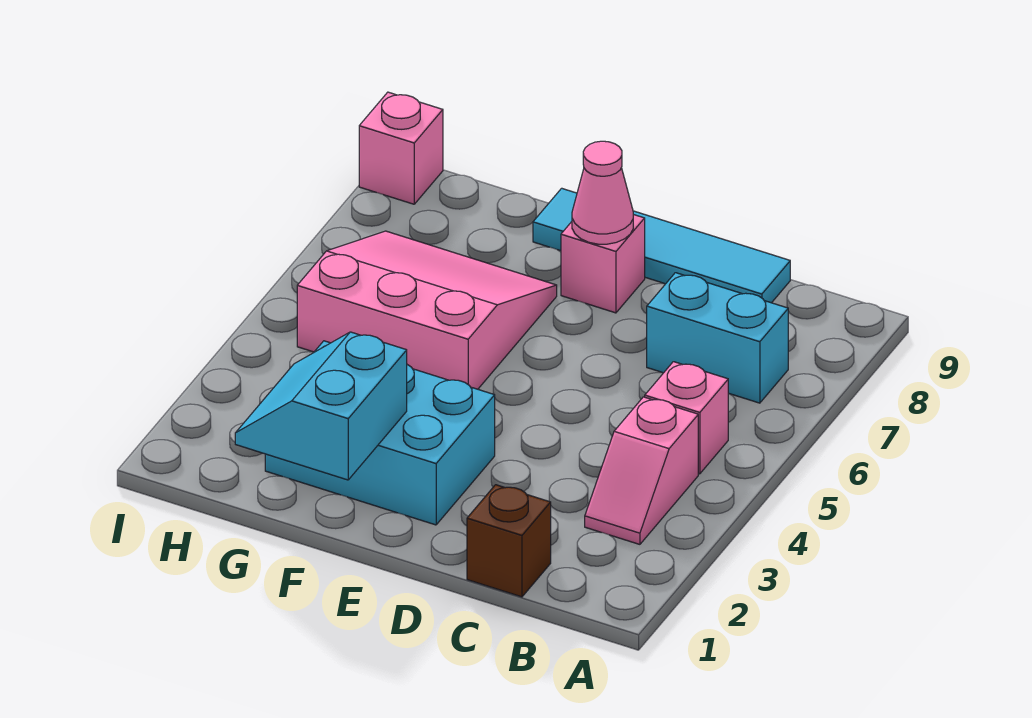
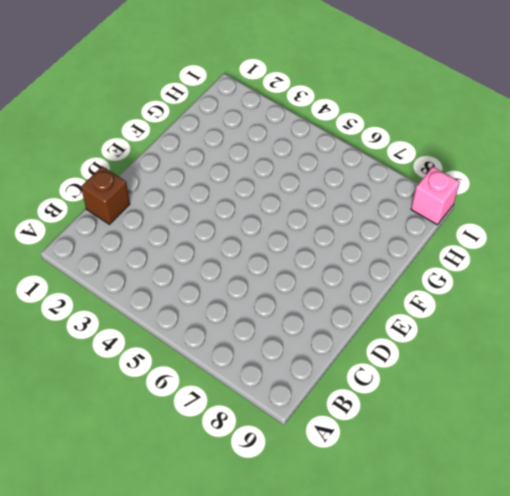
none -> pink slope B3:B4 level 1 top 4
none -> pink brick B5 level 1

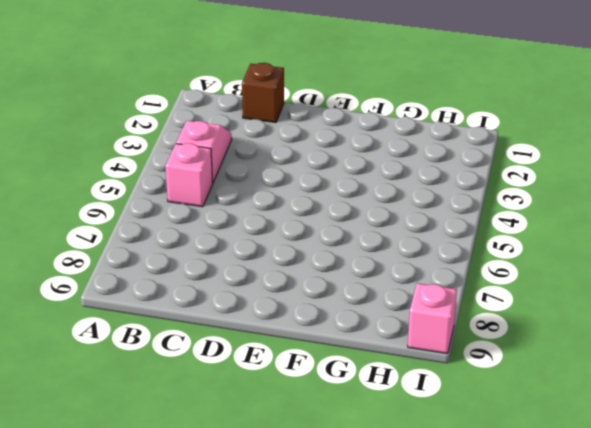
none -> cyan brick B7:C7 level 1
none -> cyan tile C9:F9 level 1

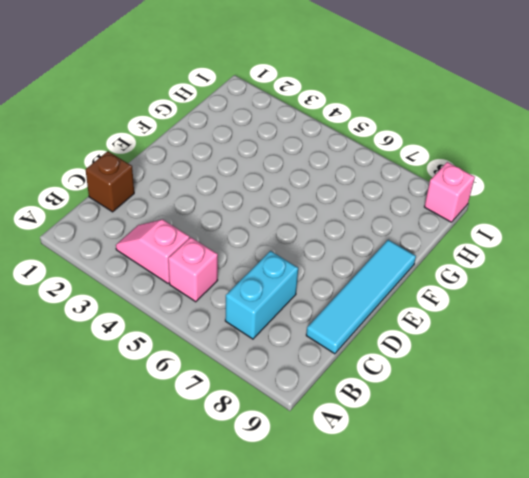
none -> cyan brick E2:G3 level 1
none -> pink brick E8 level 1

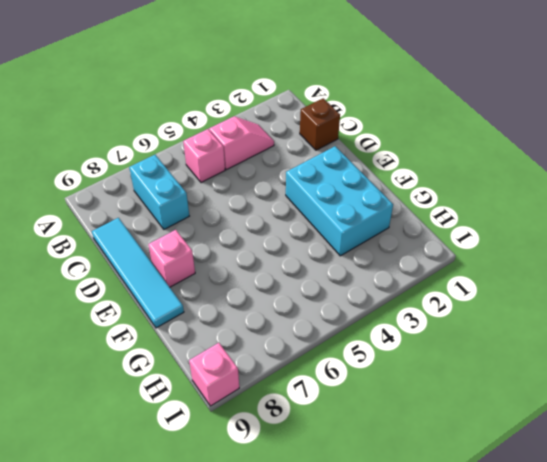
none -> pink slope F5:H7 level 1 top 5
none -> pink cone E8 level 2

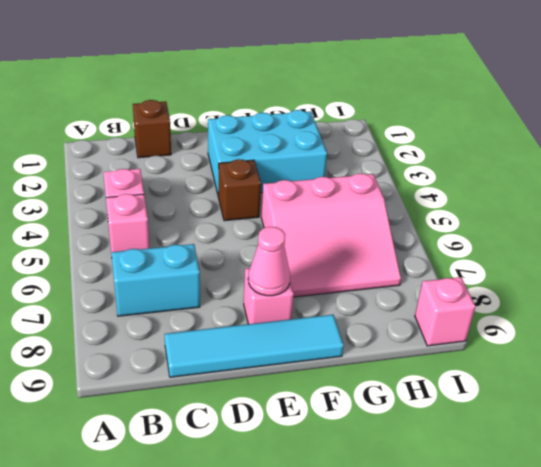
brown brick E4 level 1 -> none
none -> cyan slope F1:G2 level 2 top F

